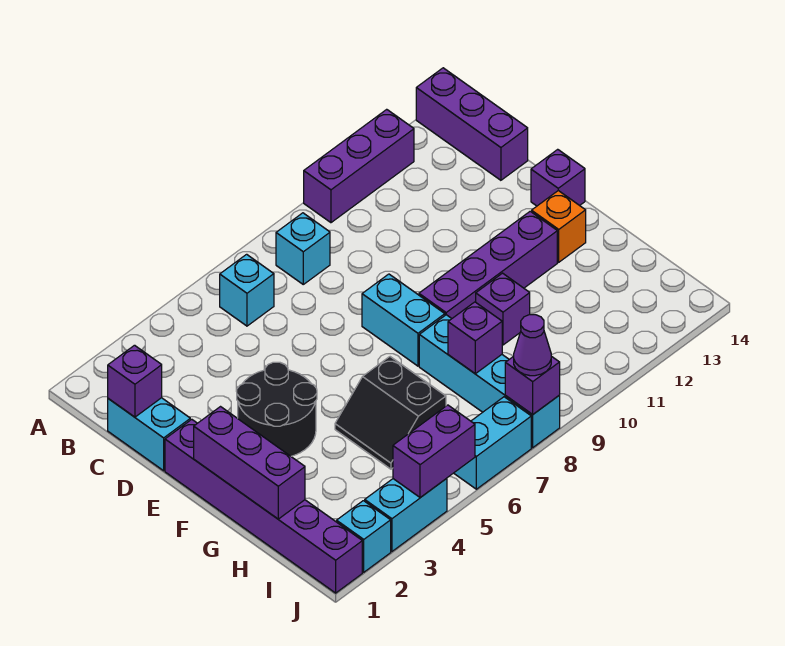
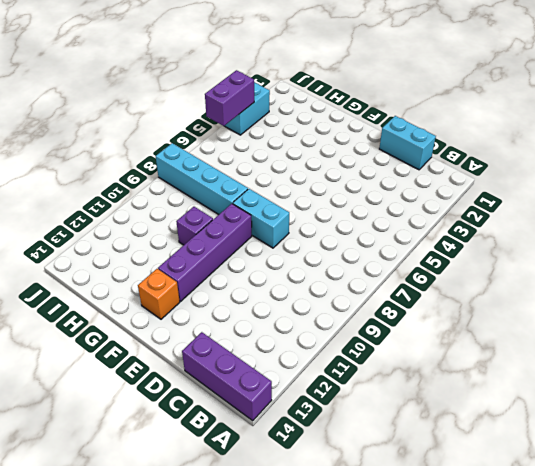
none -> purple brick A10:A12 level 1
none -> cyan brick B6 level 1
none -> cyan brick B8 level 1

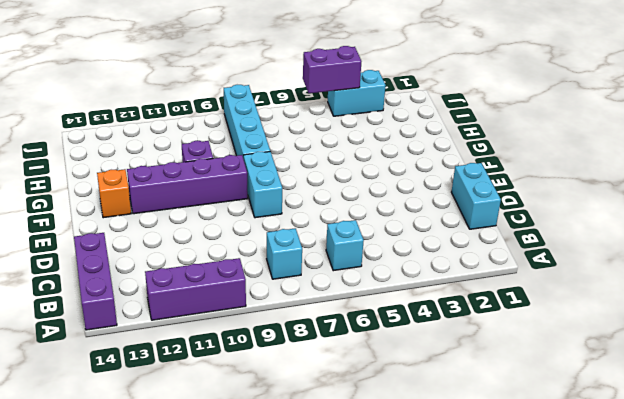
none -> purple brick E1:J1 level 1
none -> black round brick E3:F4 level 1
none -> purple brick E14 level 1

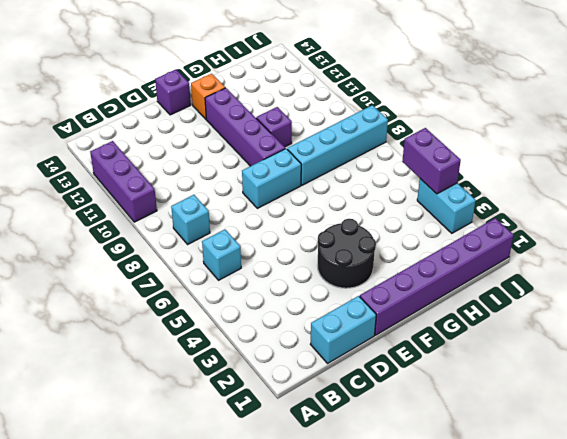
none -> purple brick A14:C14 level 1
none -> black slope G5:H6 level 1 top 6
none -> cyan brick J2 level 1

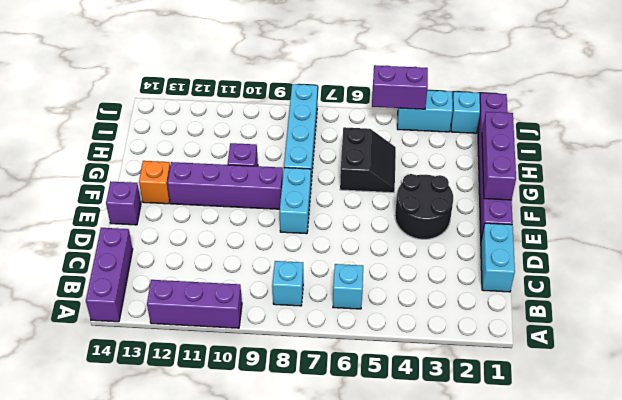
none -> cyan brick J6:J7 level 1
none -> purple brick C1 level 2
none -> purple brick H8 level 2

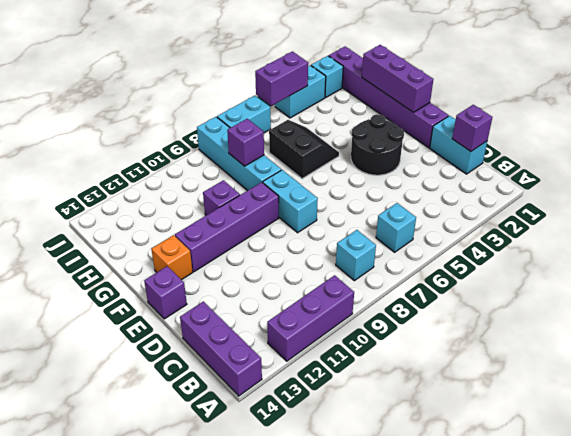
none -> purple brick J8 level 2
none -> purple cone J8 level 3

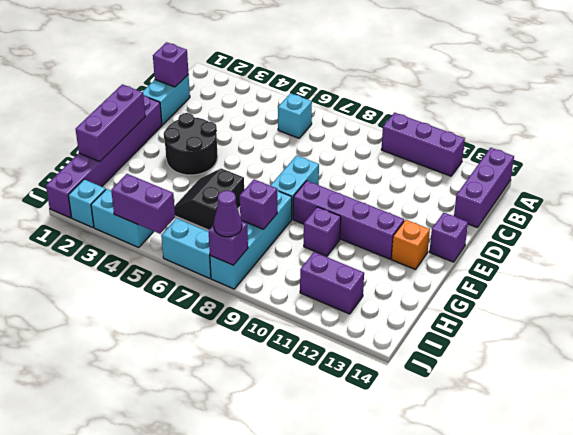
purple brick I11:I12 level 1 -> none
none -> cyan brick B8 level 1

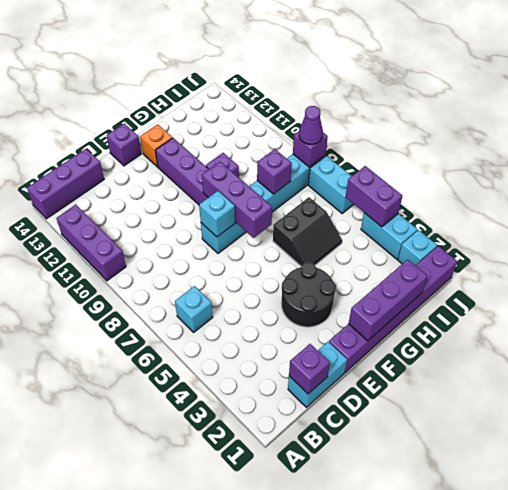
cyan brick E8 level 2 -> cyan brick B8 level 1
purple brick F7:F9 level 2 -> none

